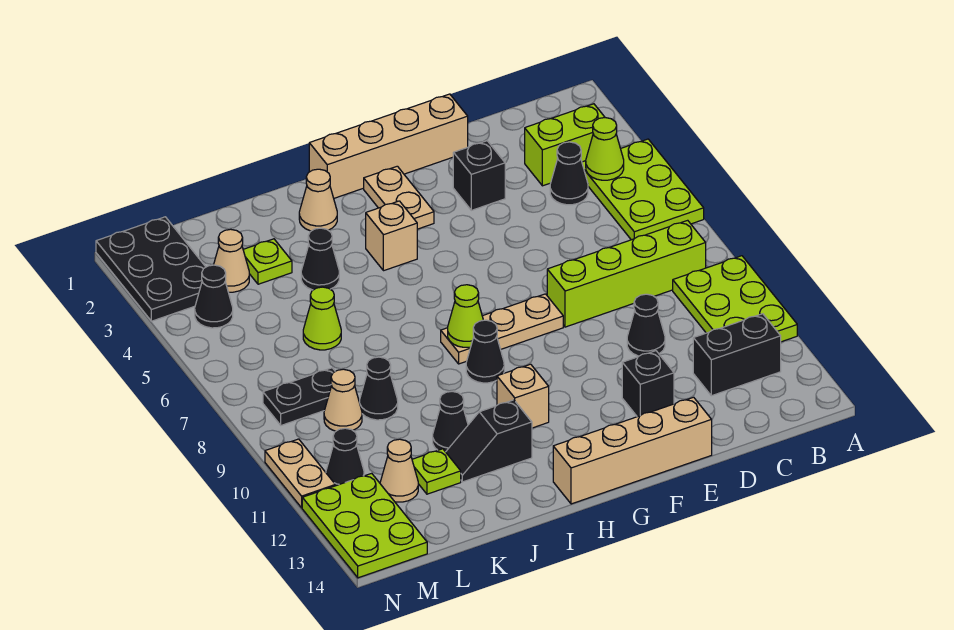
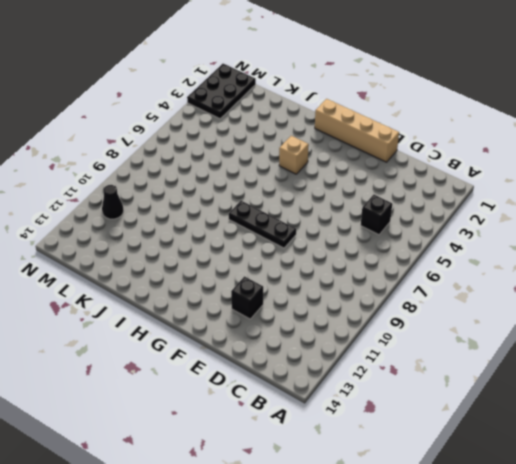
black brick C5 level 1 -> black brick E3 level 1
black plate F8:H8 level 1 -> tan plate F8:H8 level 1
none -> lime plate A4:B6 level 1
none -> lime plate A9:B11 level 1
none -> lime brick B3:C3 level 1
none -> lime brick B8:E8 level 1

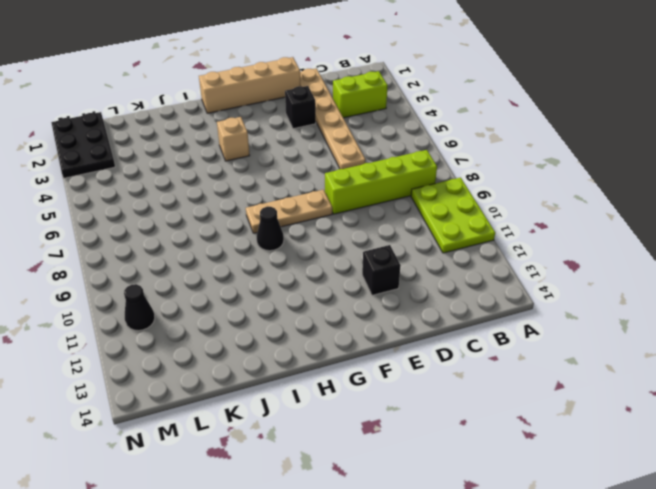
tan plate D1:D6 level 1 -> none
none -> lime plate A4:B6 level 1
none -> black brick B12:C12 level 1
none -> black cone C4 level 1
none -> black cone D10 level 1

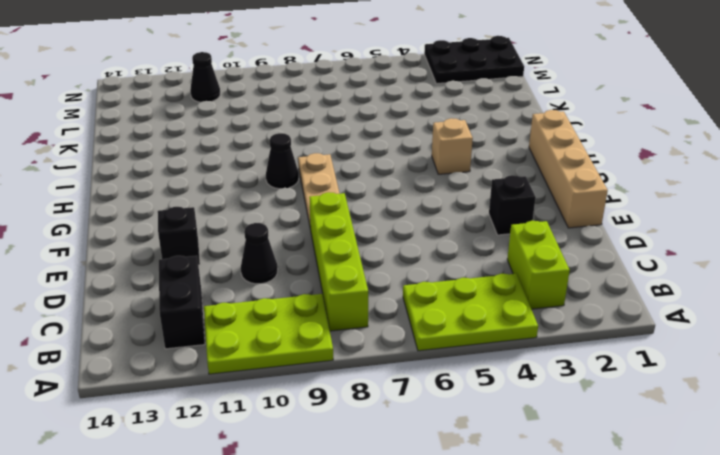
none -> black cone C4 level 1
none -> tan brick E14:H14 level 1
none -> tan plate G2:G3 level 1
none -> tan brick H11 level 1

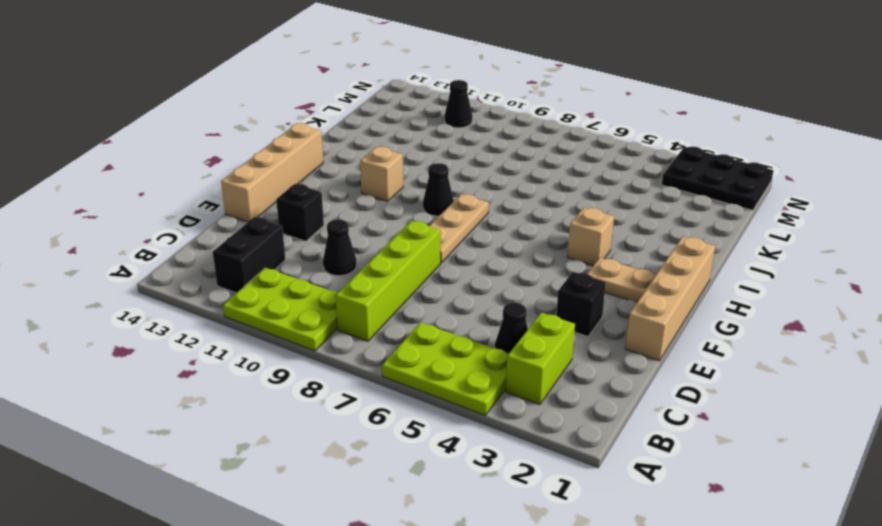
none -> tan cone I2 level 1
none -> black slope I12:J12 level 1 top I
none -> black cone J4 level 1
none -> black cone J11 level 1

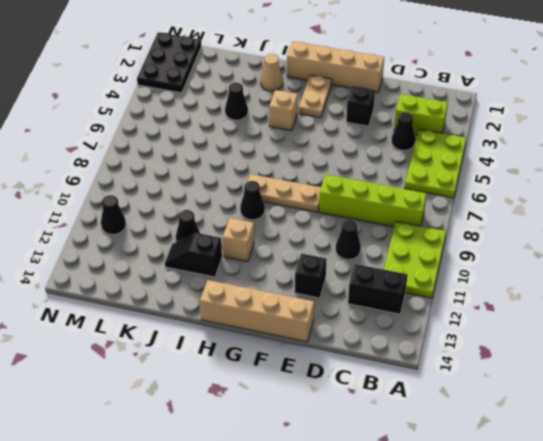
none -> lime plate K3 level 1
none -> lime cone K6 level 1
none -> black cone K9 level 1
none -> lime plate K12 level 1

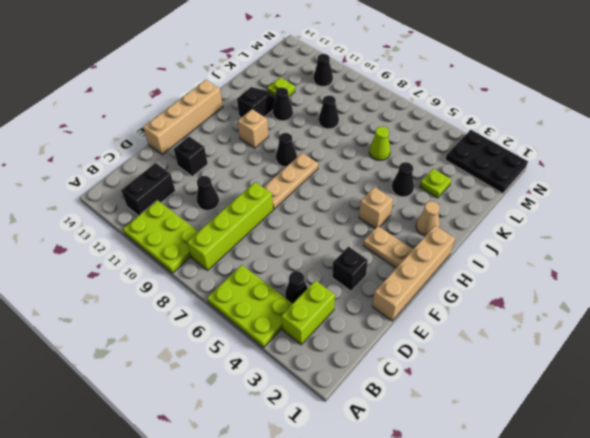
none -> tan cone L3 level 1
none -> black plate L8:M8 level 1
none -> tan cone L9 level 1
none -> tan cone L12 level 1

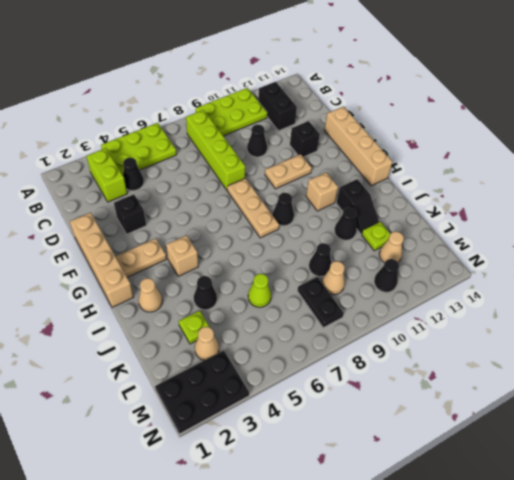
tan plate F10:F11 level 1 -> tan plate N10:N11 level 1
none -> black cone M4 level 1
none -> lime plate M12:N14 level 1
none -> lime cone B4 level 2
none -> lime cone H8 level 2

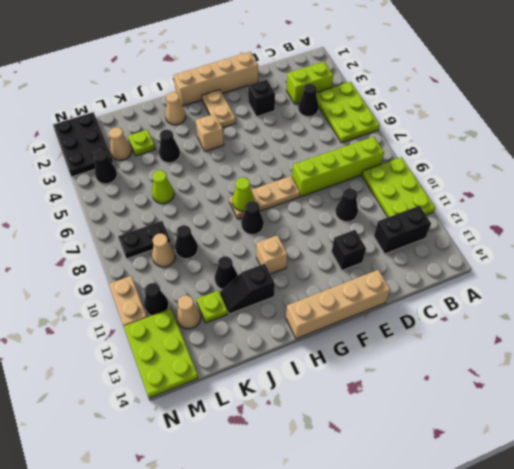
none -> lime cone B4 level 2

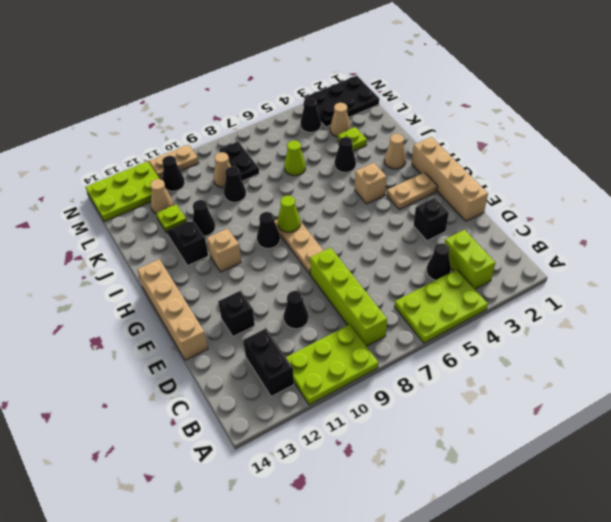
none -> lime cone B4 level 2

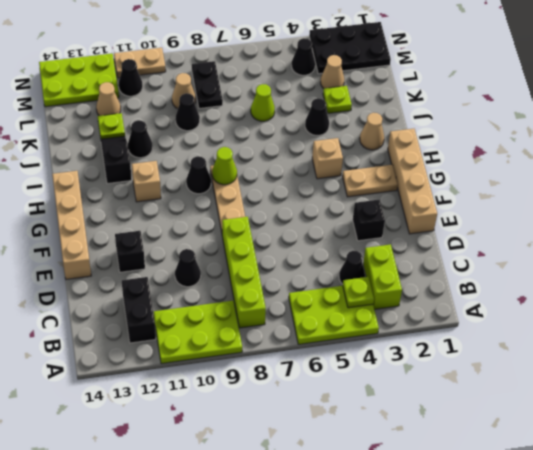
lime plate B4 level 2 -> lime cone B4 level 2

